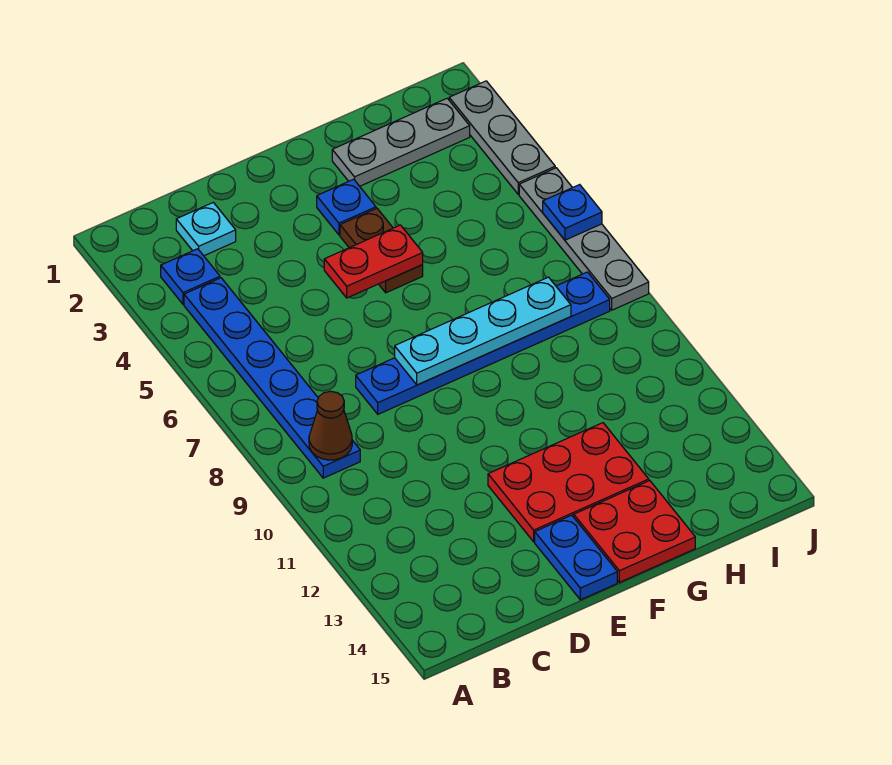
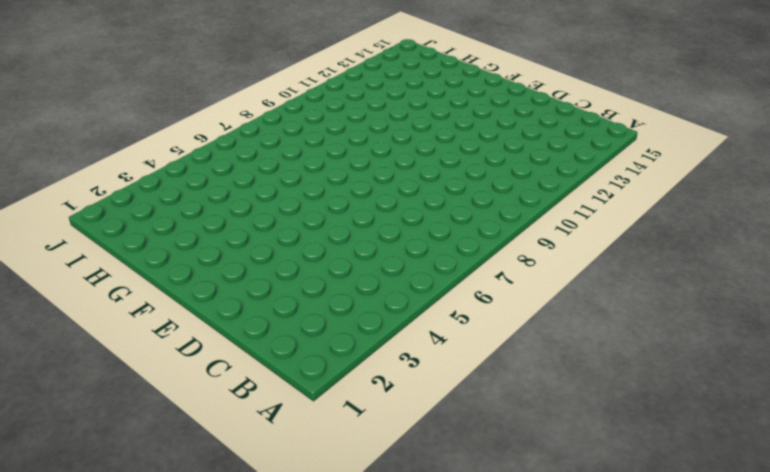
none -> blue plate B3 level 1
none -> blue plate B4:B9 level 1
none -> cyan plate C2 level 1

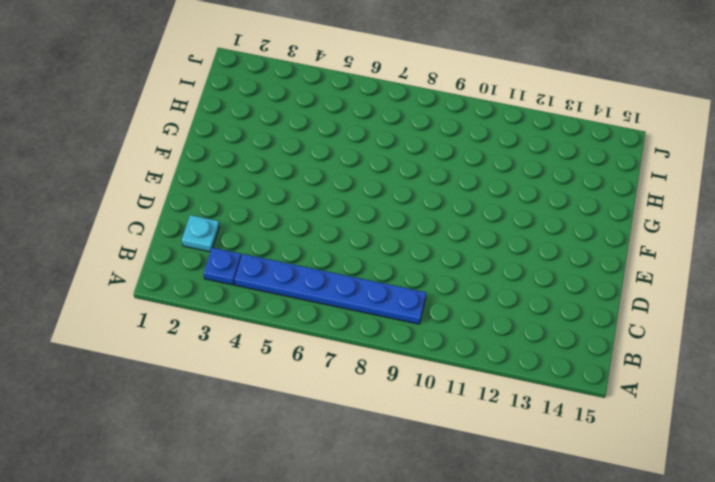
none -> blue plate D8:I8 level 1
none -> red plate E12:G13 level 1
none -> blue plate E14:E15 level 1

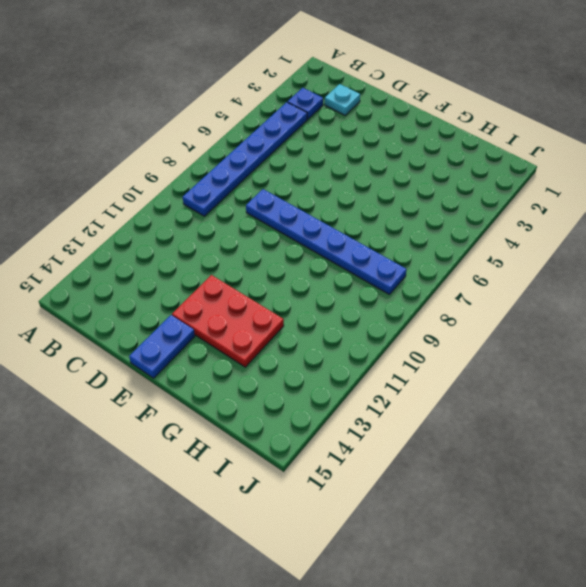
none -> blue plate F3 level 1
none -> brown plate F4:F5 level 1
none -> red plate F14:G15 level 1

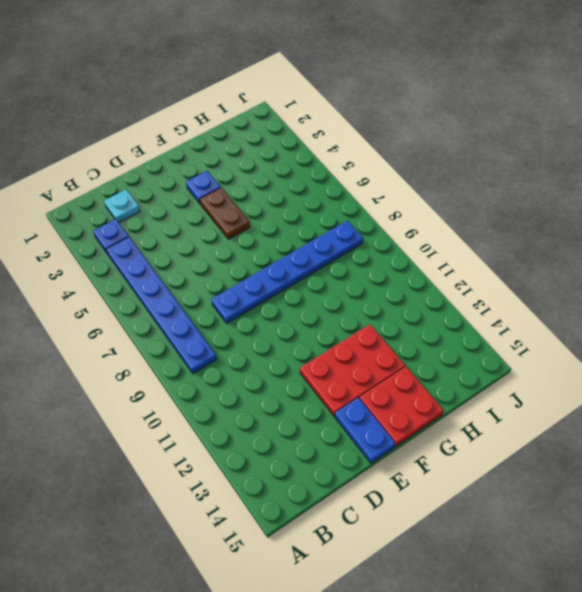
none -> grey plate G2:I2 level 1
none -> grey plate J2:J4 level 1
none -> grey plate J5:J8 level 1

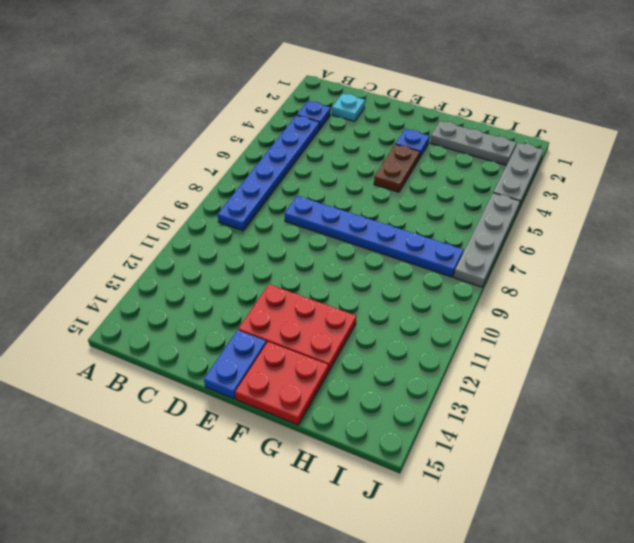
none -> brown cone B9 level 2
none -> red plate E5:F5 level 2
none -> cyan plate E8:H8 level 2

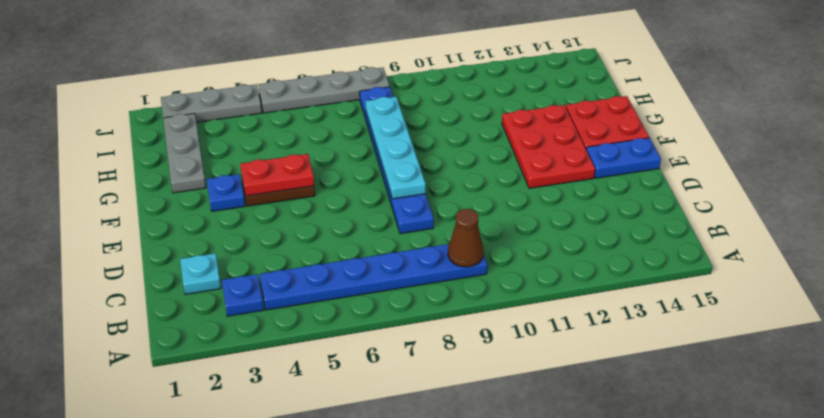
red plate F4:F5 level 2 -> red plate E5:F5 level 2
none -> blue plate J6 level 2

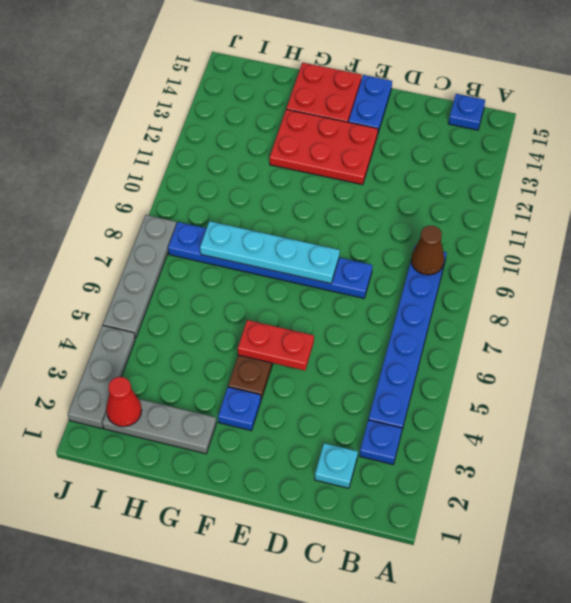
blue plate B15 level 1 -> blue plate J6 level 2
red cone I2 level 2 -> none

